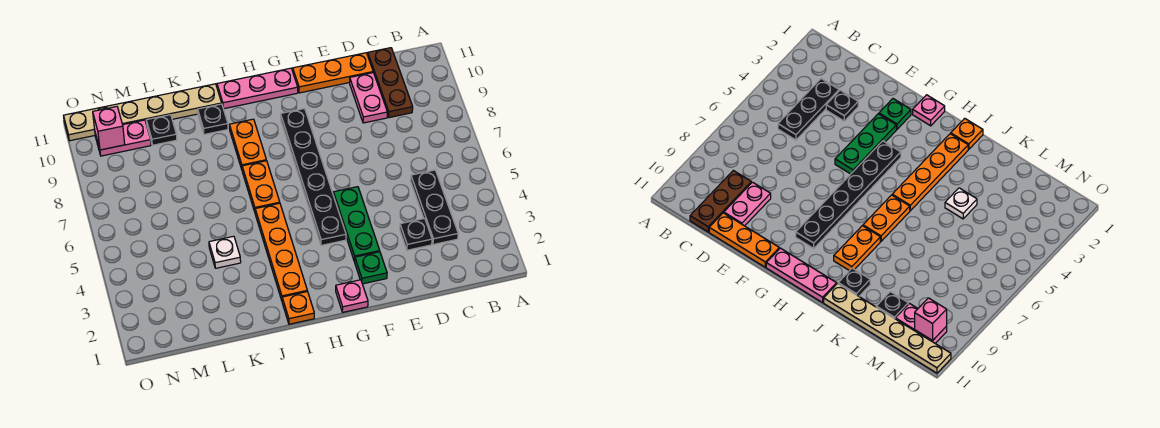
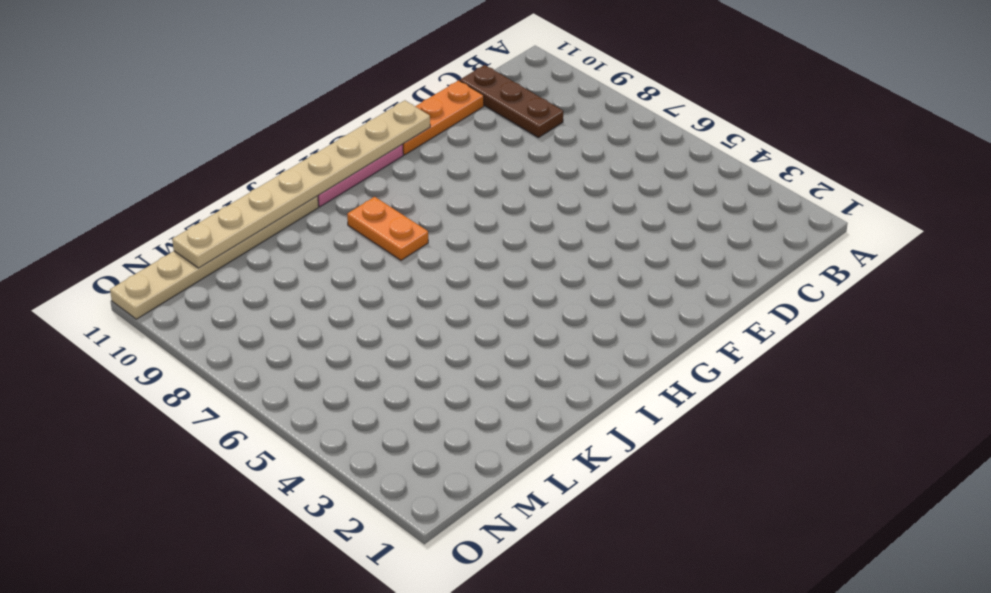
tan plate F11:M11 level 2 -> none
none -> black plate C3:C5 level 1
none -> black plate D3 level 1
none -> pink plate D9:D10 level 1

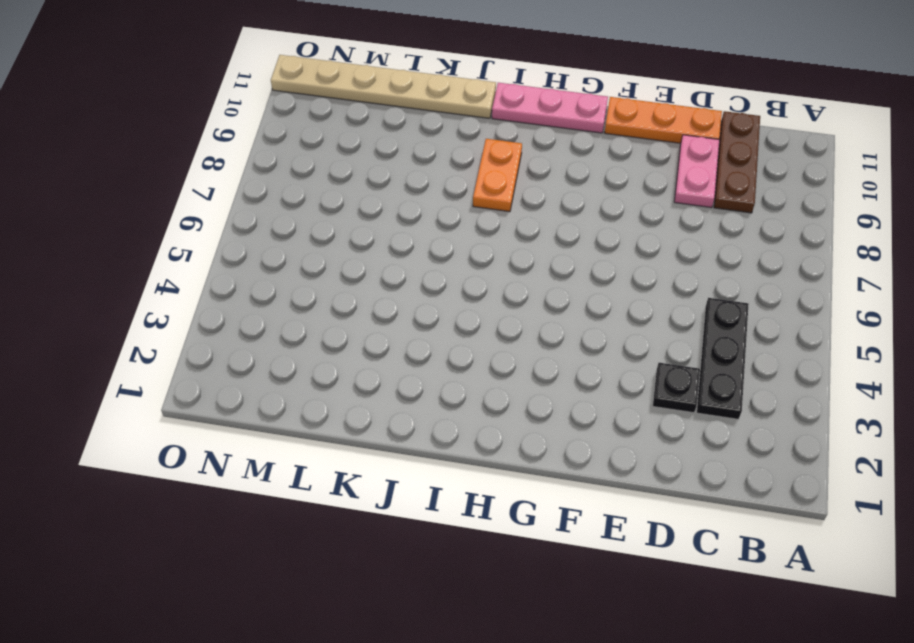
none -> green plate F2 level 1
none -> green plate F3:F5 level 1
none -> pink plate G1 level 1

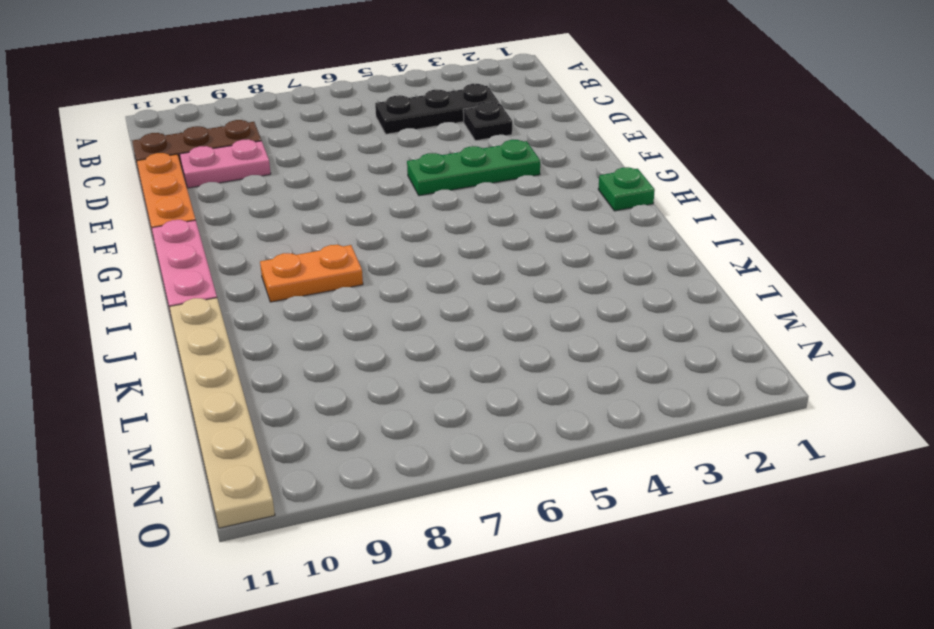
green plate H1 level 1 -> green plate F2 level 1
none -> pink plate G1 level 1
none -> black plate G4:G9 level 1
none -> orange plate I1 level 1

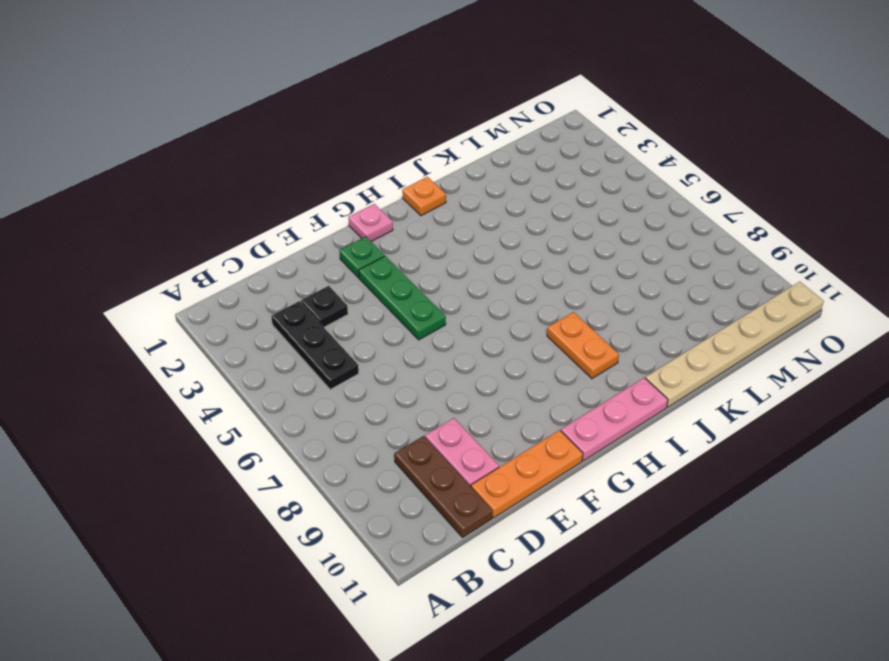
none -> black plate G4:G9 level 1
none -> orange plate I2:I5 level 1
none -> orange plate I6:I7 level 1

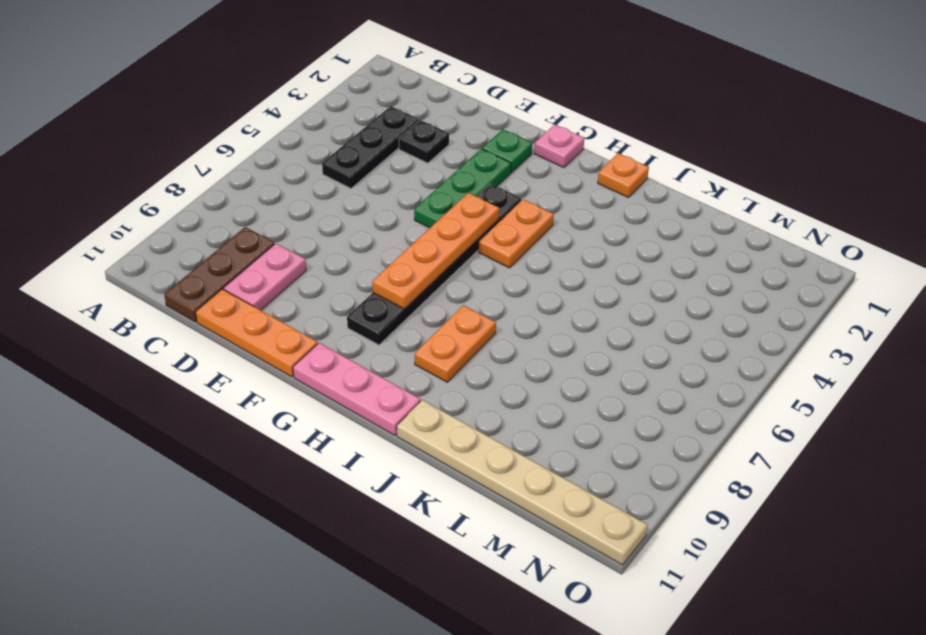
orange plate G5:G8 level 2 -> orange plate I2:I5 level 1
orange plate H4:H5 level 1 -> orange plate I6:I7 level 1
none -> black plate J10 level 1
none -> white plate K4 level 1
none -> black plate L10 level 1

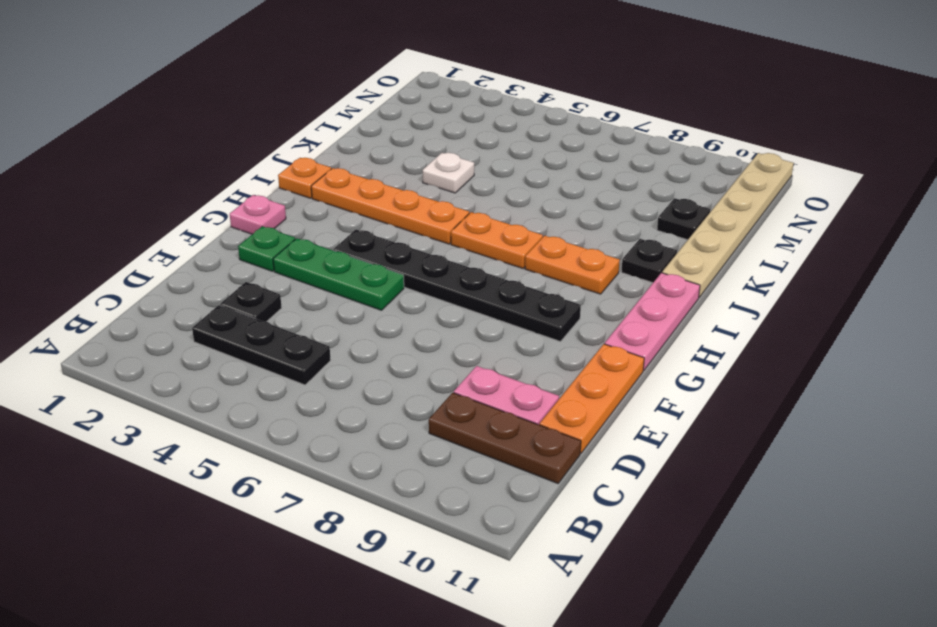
none -> pink plate M10:N10 level 1
none -> pink brick N10 level 2

